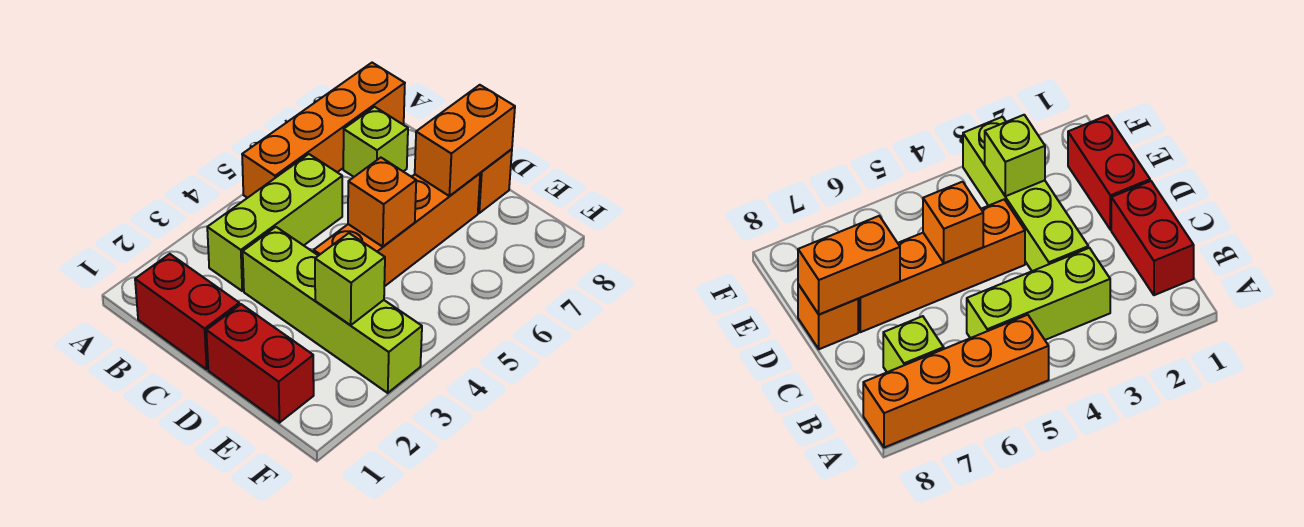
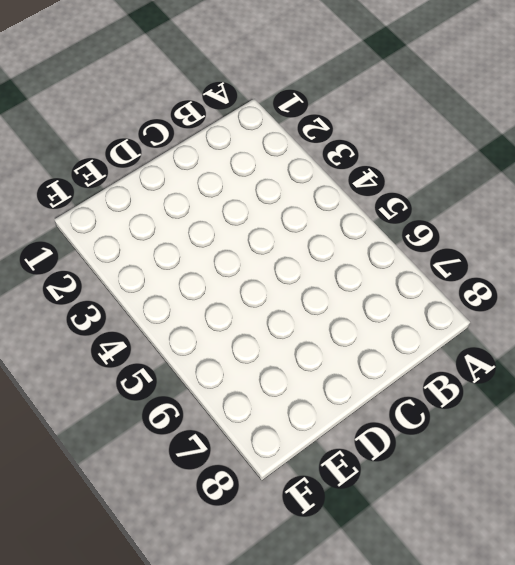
none -> orange brick A5:A8 level 1
none -> red brick B1:C1 level 1

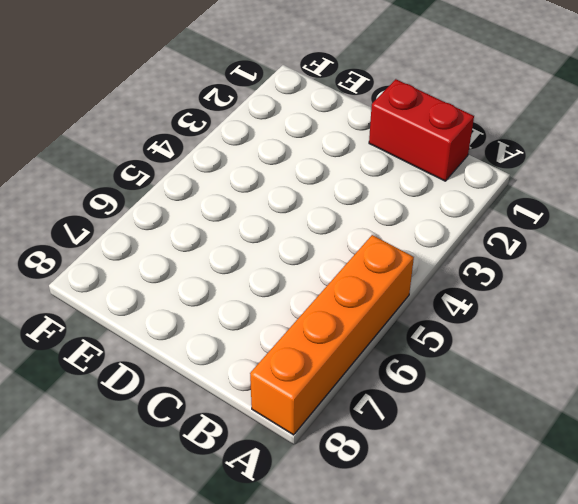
none -> lime brick B3:B5 level 1
none -> lime brick B7 level 1

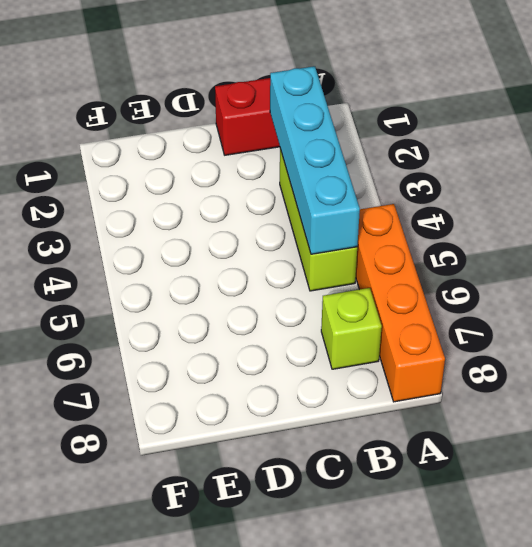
cyan brick B2:B5 level 2 -> none
none -> lime brick C3:F3 level 1
none -> red brick D1:E1 level 1

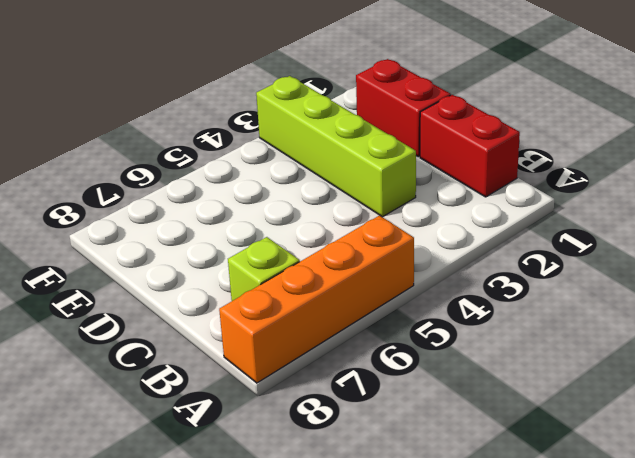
none -> lime brick B3:B5 level 1
none -> orange brick D4:D7 level 1

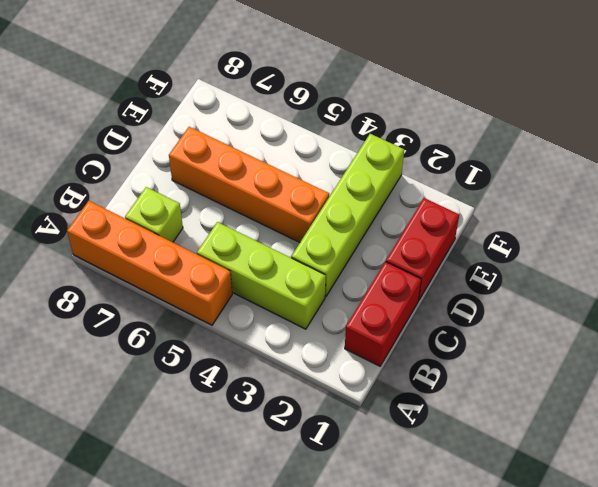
none -> orange brick D8 level 1
none -> orange brick D5 level 2

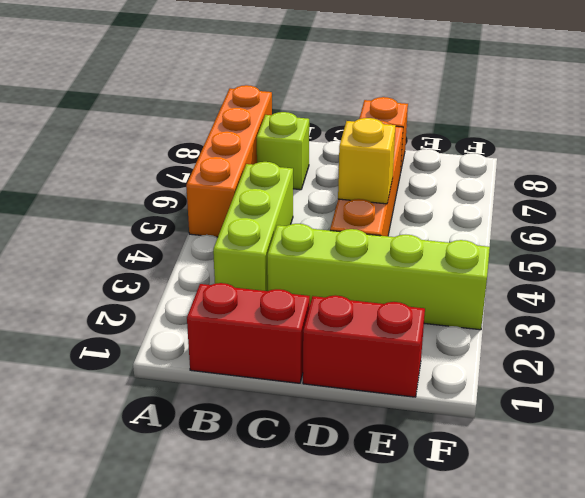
yellow brick D5 level 2 -> orange brick D5 level 2
none -> orange brick D7:D8 level 2
none -> lime brick E3 level 2

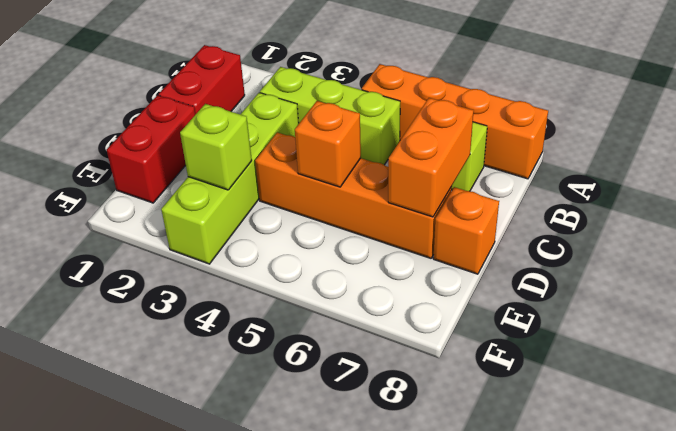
orange brick C7:D7 level 2 -> orange brick D7:D8 level 2

